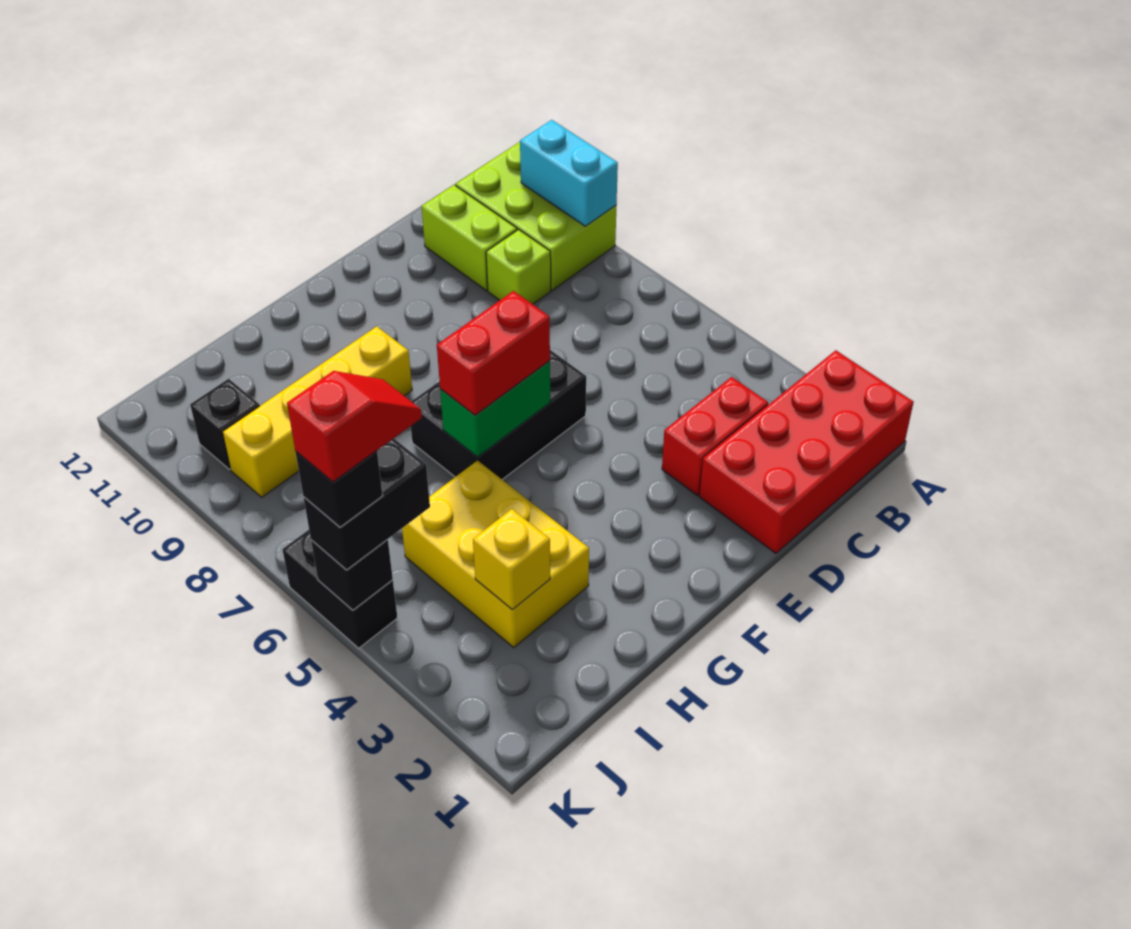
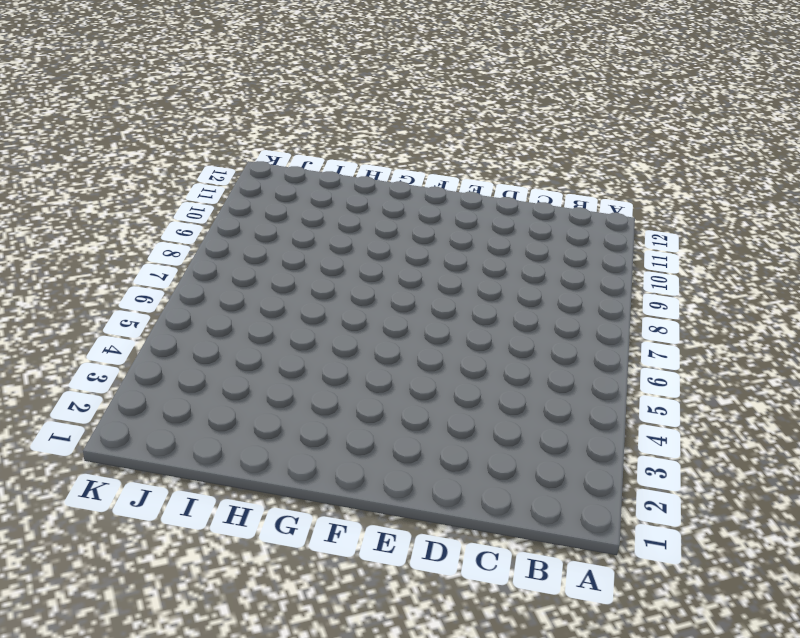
none -> red brick A1:D2 level 1
none -> lime brick A9:B11 level 1
none -> red brick C3:D3 level 1

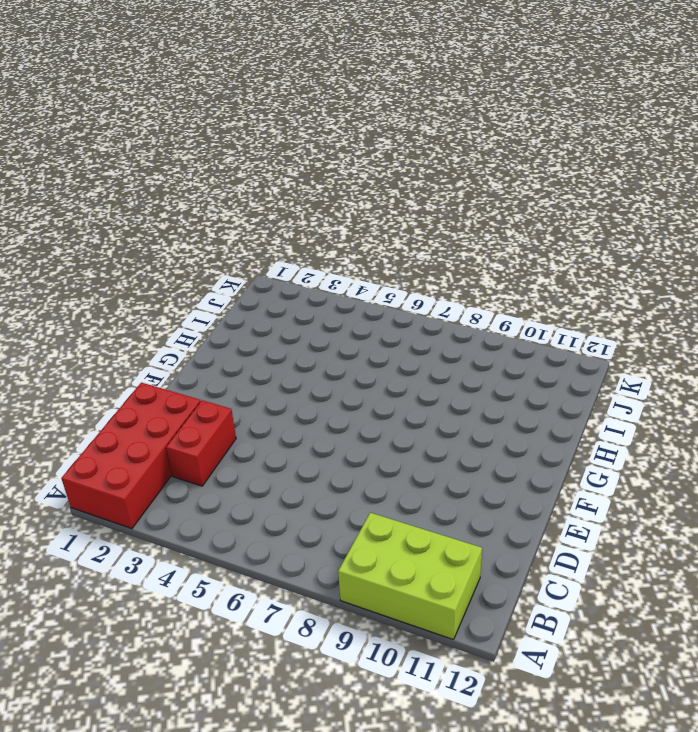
none -> lime brick C9 level 1
none -> lime brick C10:C11 level 1
none -> black brick E6:G7 level 1

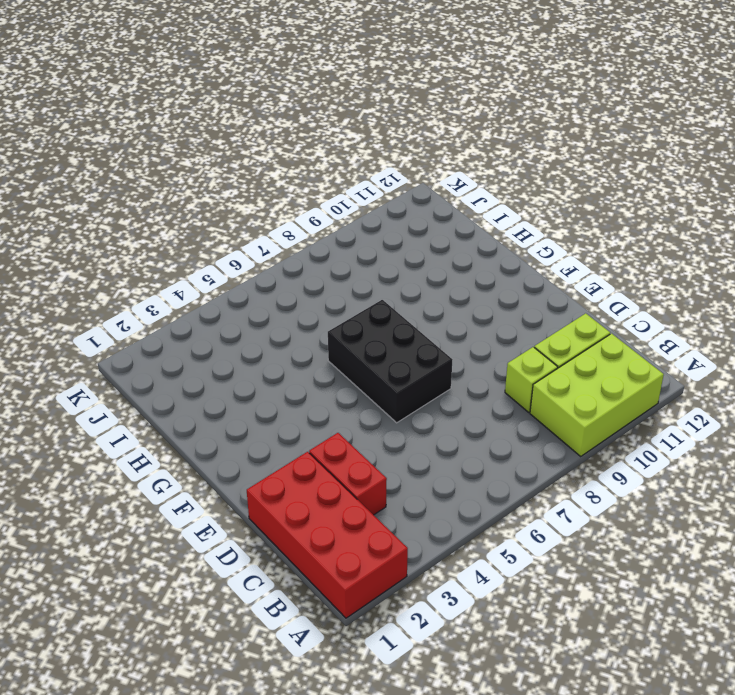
none -> yellow brick G9:J9 level 1
none -> yellow brick H3:I5 level 1
none -> black brick J10 level 1

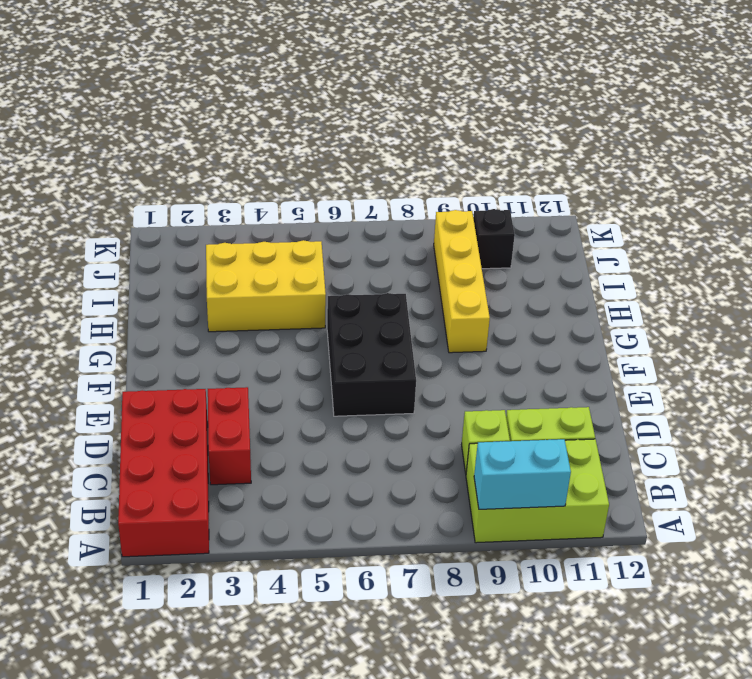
none -> black brick K5:K6 level 1
none -> green brick F6:G6 level 2
none -> yellow brick I3 level 2

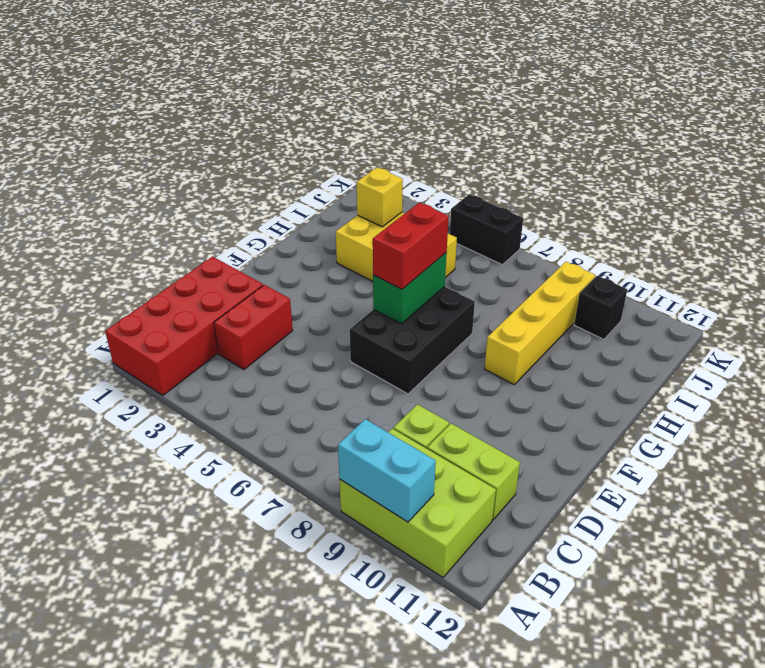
none -> black brick K5 level 2
none -> black brick J5:K5 level 3
none -> black brick K5 level 4

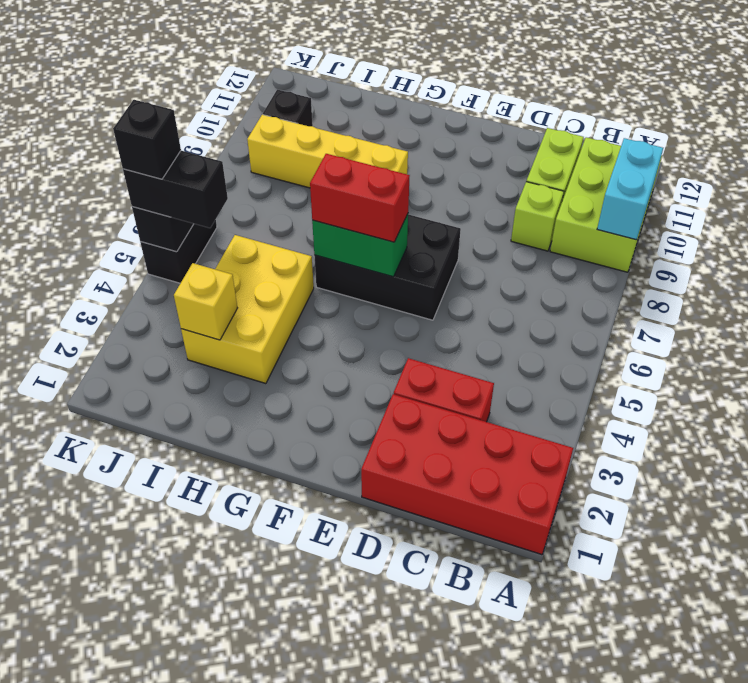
none -> red slope J5:K5 level 5 top K

